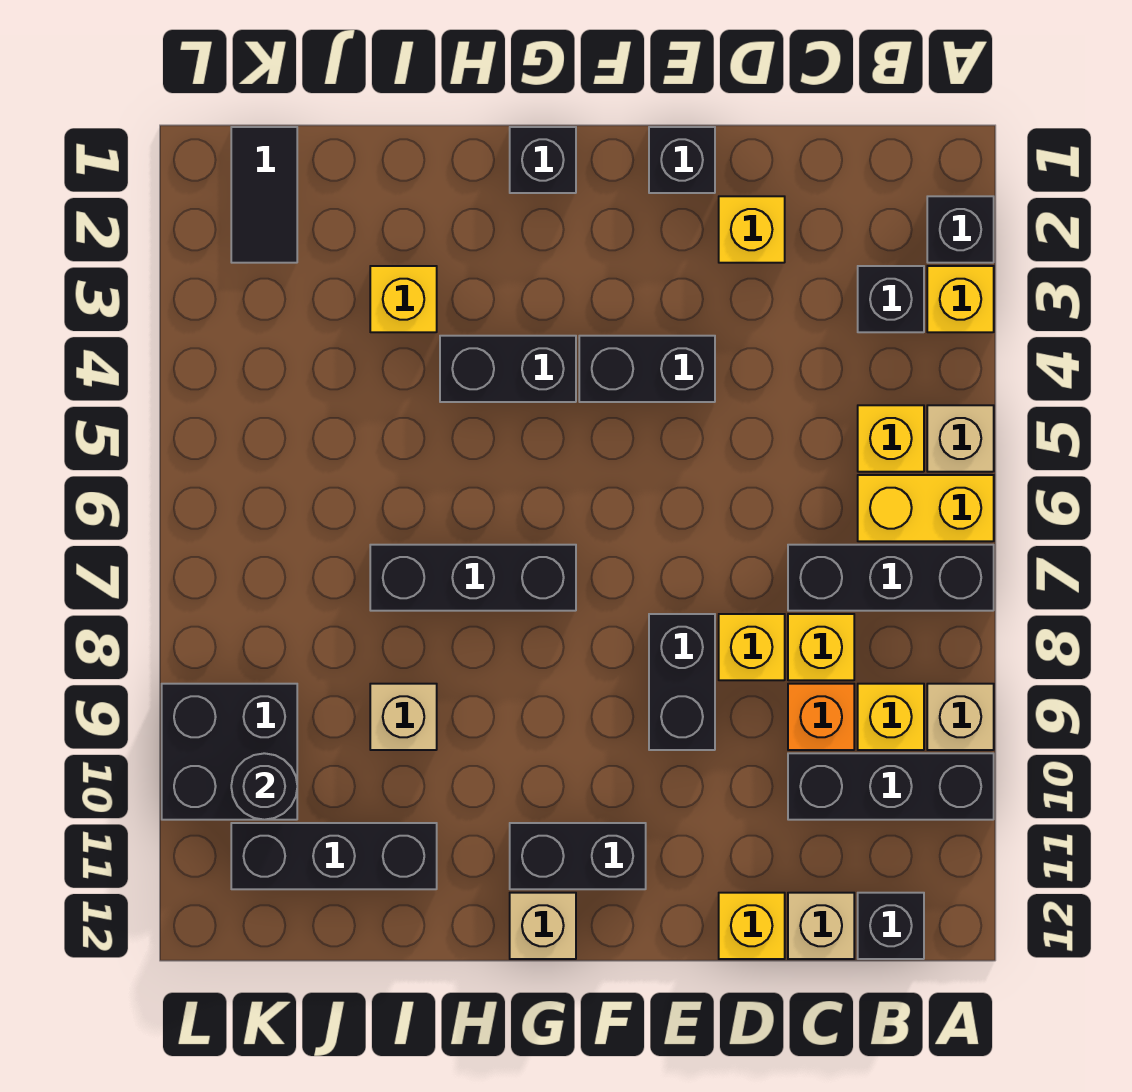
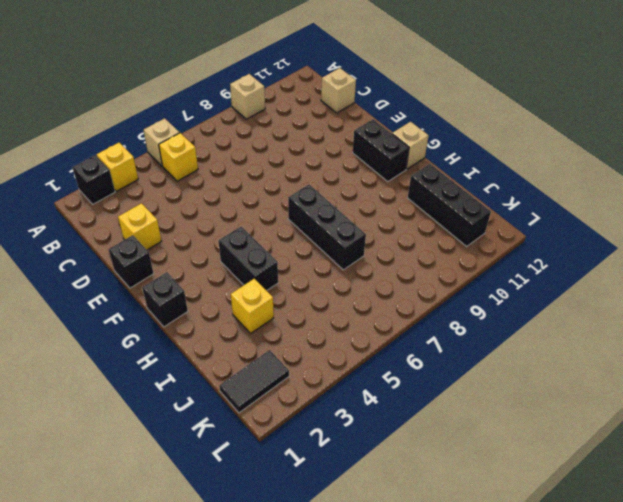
none -> yellow brick A6:B6 level 1
none -> black brick A7:C7 level 1
none -> black brick A10:C10 level 1
none -> black brick B3 level 1

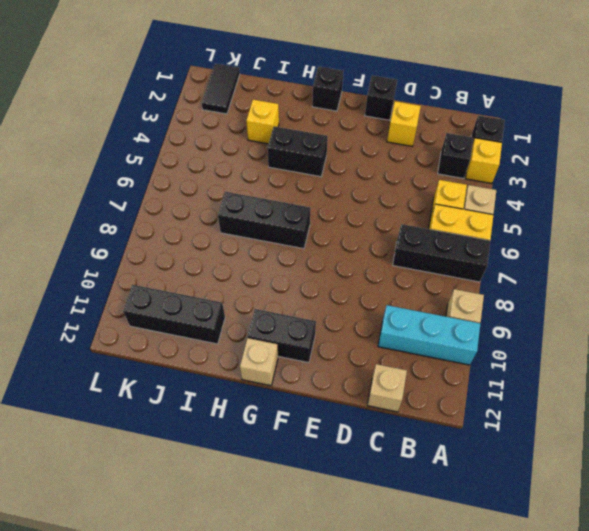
cyan brick A10:C10 level 1 -> black brick A10:C10 level 1
none -> yellow brick B9 level 1
none -> black brick B12 level 1
none -> yellow brick C8 level 1
none -> orange brick C9 level 1

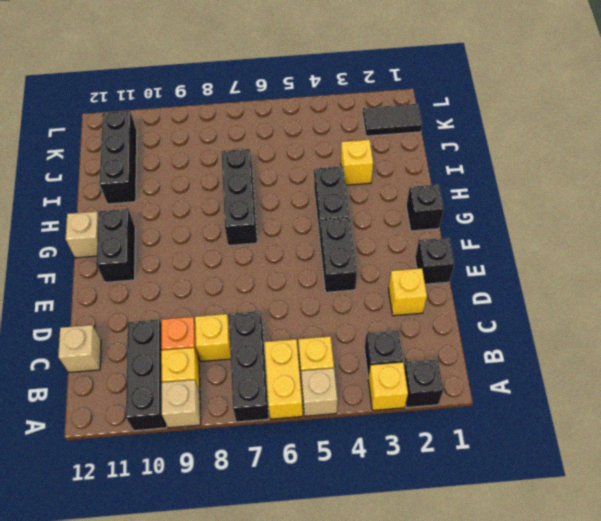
none -> black brick B12 level 1
none -> yellow brick D8 level 1
none -> yellow brick D12 level 1
none -> black brick E8:E9 level 1

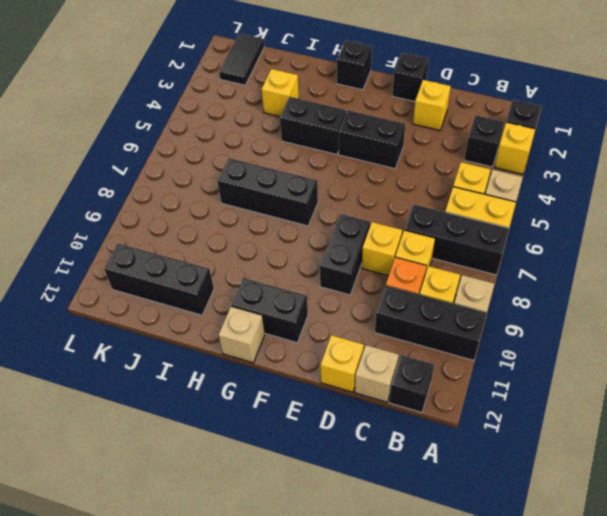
none -> tan brick I9 level 1
none -> black brick K9:L10 level 1
none -> black round brick K10 level 2

